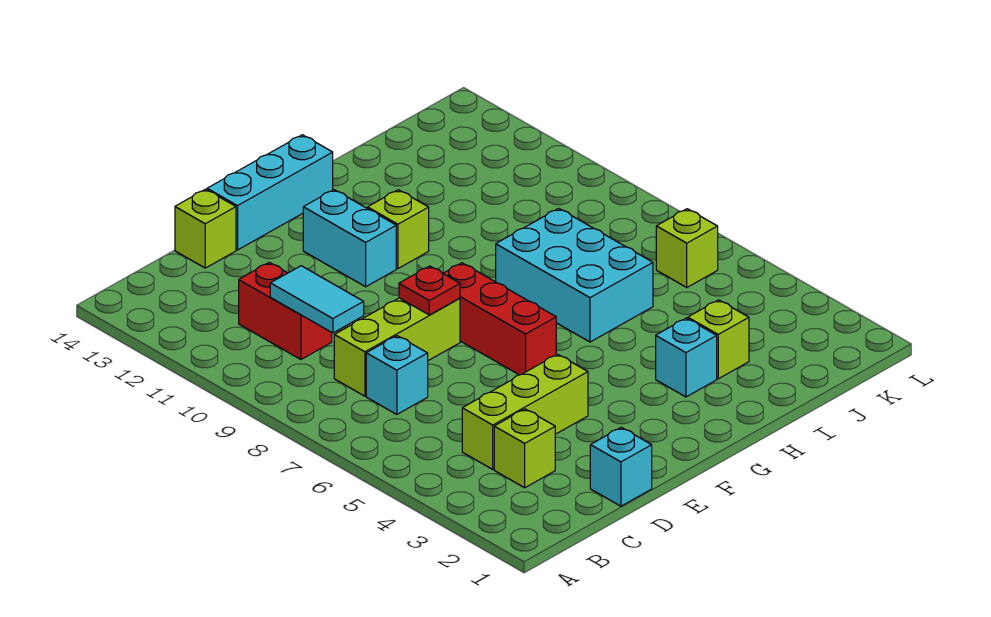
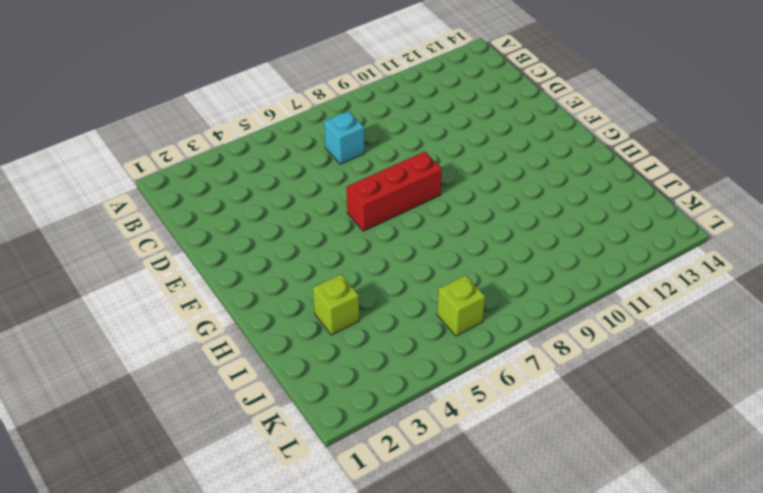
none -> lime brick C3 level 1
none -> lime brick C4:E4 level 1
none -> lime brick C8:E8 level 1

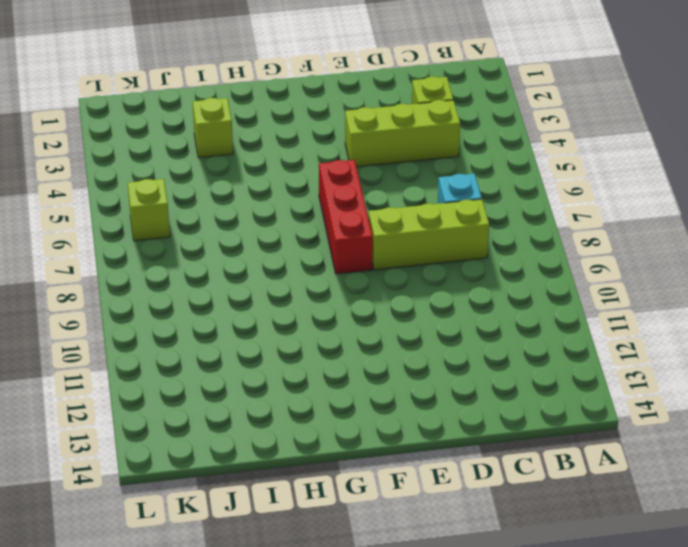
none -> red brick C10:C11 level 1
none -> cyan brick D1 level 1
none -> lime brick D14 level 1

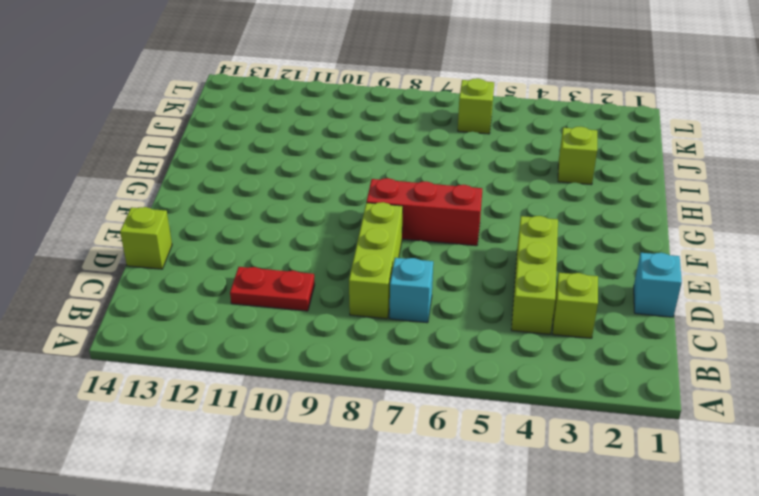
red plate C10:C11 level 1 -> red brick C10:C11 level 1
none -> cyan brick E14:G14 level 1
none -> cyan brick F11:F12 level 1
none -> lime brick G11 level 1

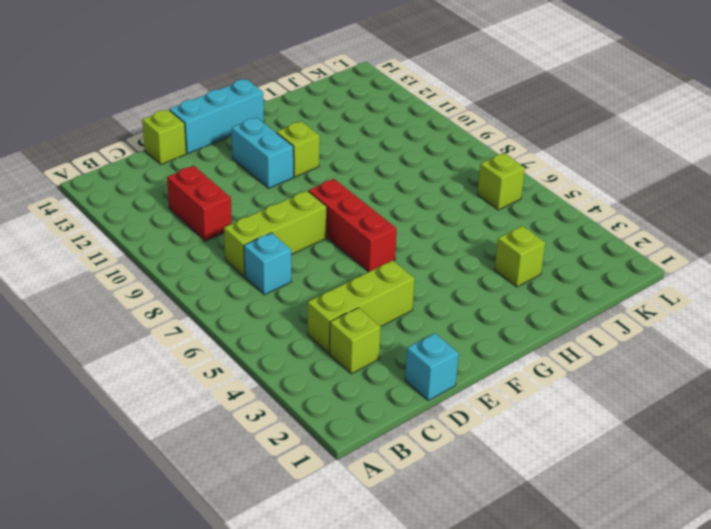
none -> cyan brick H3 level 1
none -> cyan brick H6:I8 level 1
none -> cyan tile C9:C10 level 2

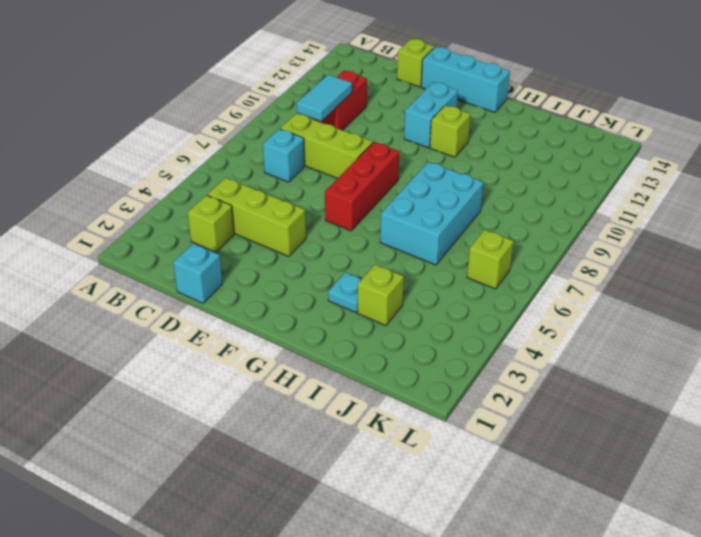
cyan plate H3 level 1 -> cyan brick H3 level 1
none -> red plate E8 level 2

